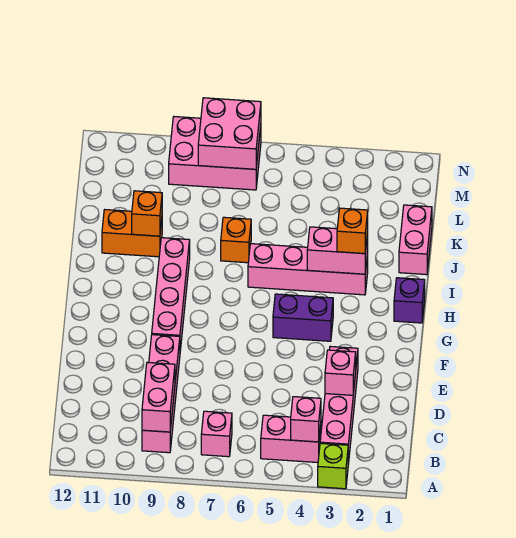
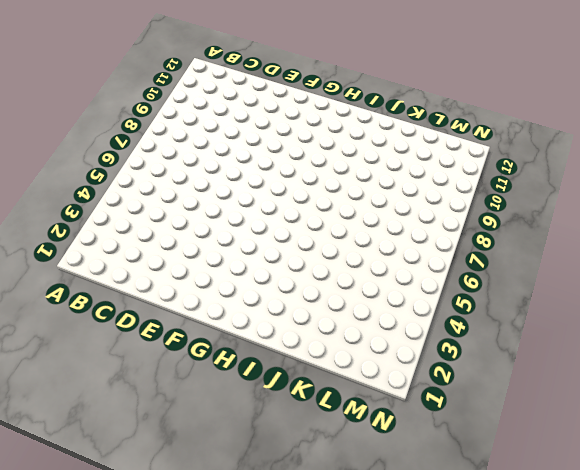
none -> lime brick A3 level 1
none -> pink brick B3:E3 level 1
none -> pink brick B4:B5 level 1

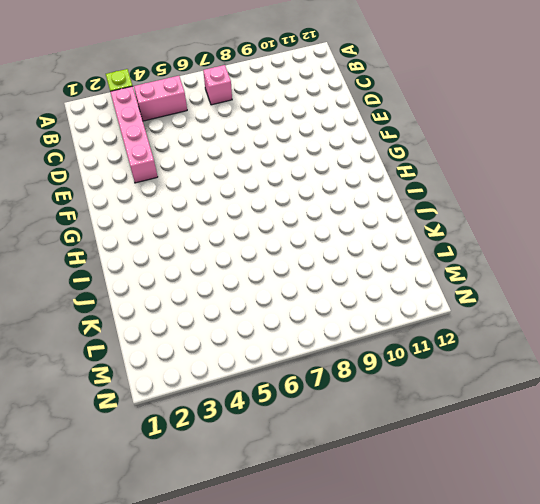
none -> pink brick B9:E9 level 1
none -> pink brick F9:I9 level 1
none -> purple brick G4:G5 level 1

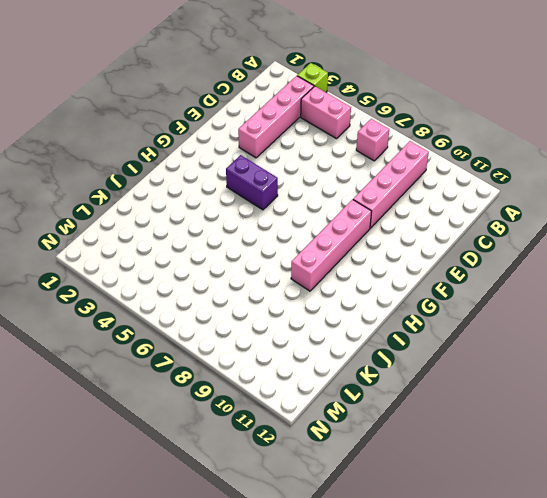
none -> purple brick H1 level 1
none -> pink brick I3:I6 level 1
none -> pink brick J1:K1 level 1

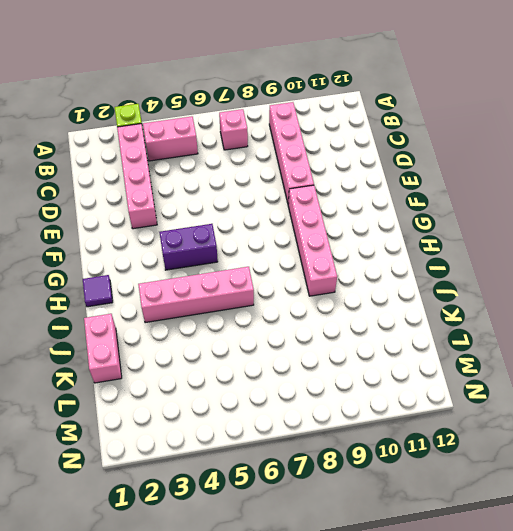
purple tile H1 level 1 -> purple brick H1 level 1
none -> orange brick J7 level 1
none -> orange brick J10:J11 level 1
none -> pink brick M7:N9 level 1

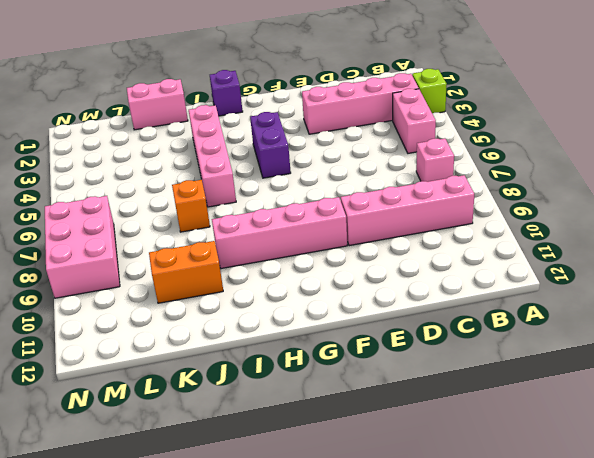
orange brick J10:K10 level 1 -> orange brick J10:J11 level 1
none -> pink brick B4 level 2
none -> pink brick B9:C9 level 2
none -> pink brick D3 level 2

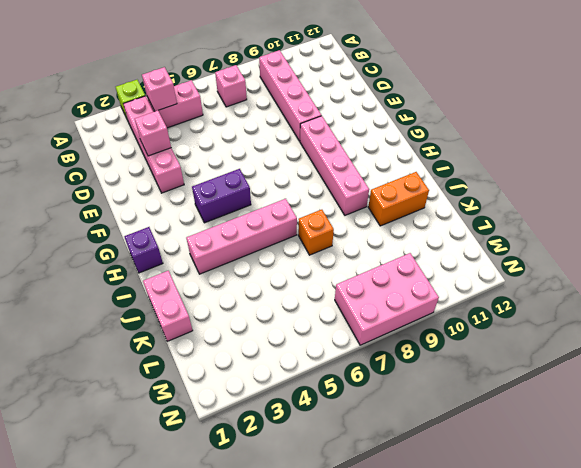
none -> pink brick B9:C9 level 2
none -> pink brick I3:I4 level 2
none -> orange brick J10 level 2

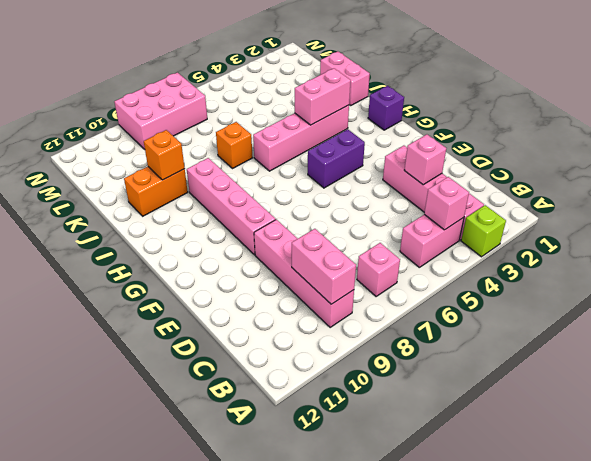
none -> pink brick M7:N8 level 2
none -> orange brick I3 level 3

